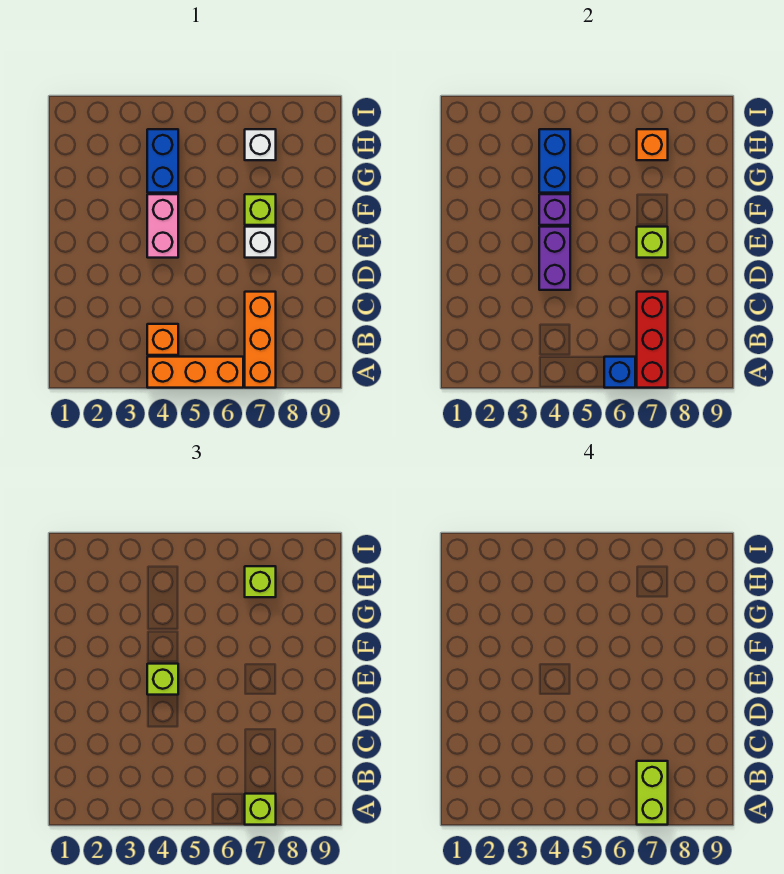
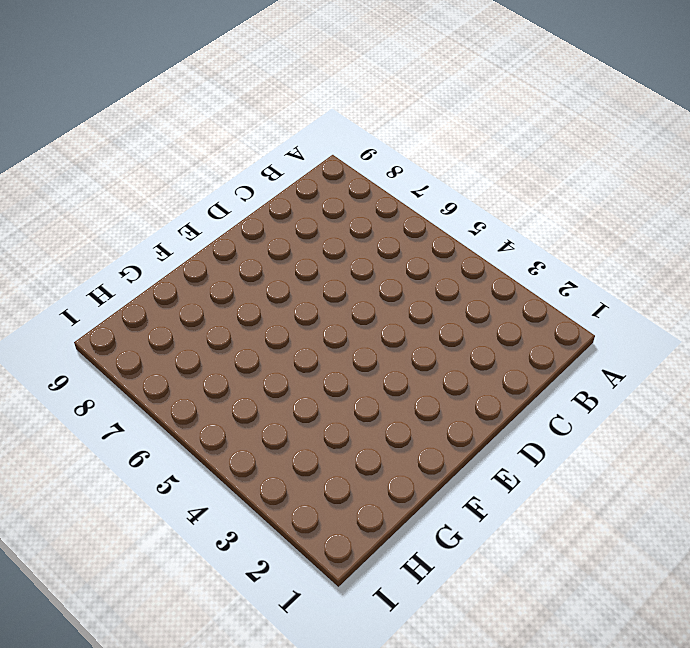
none -> orange brick A4:A6 level 1
none -> orange brick A7:C7 level 1
none -> orange brick B4 level 1

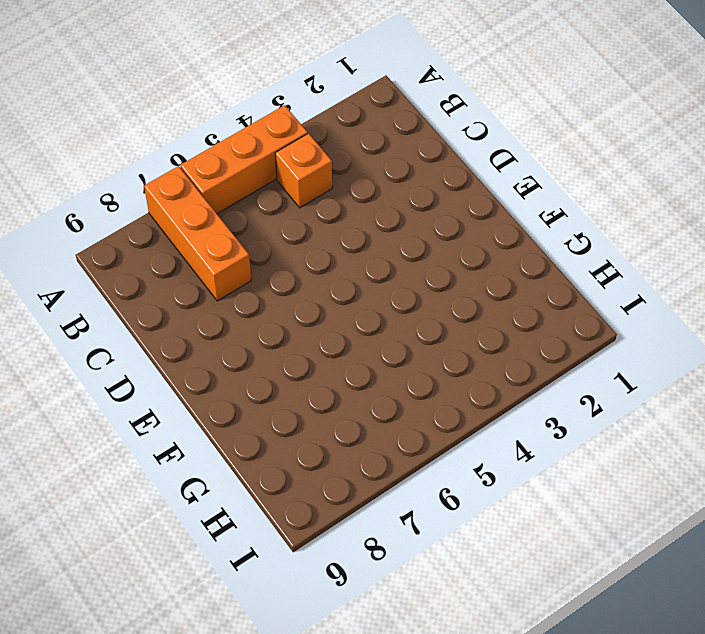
none -> pink brick E4:F4 level 1
none -> white brick E7 level 1
none -> lime brick F7 level 1

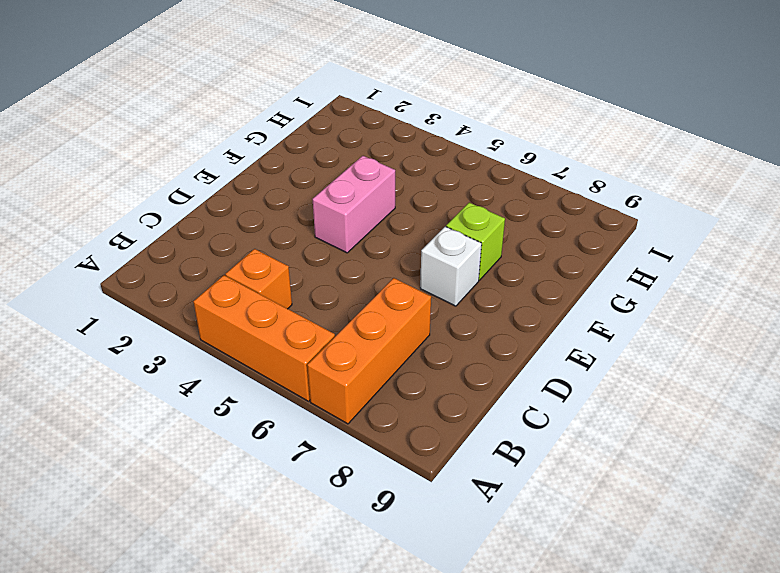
none -> blue brick G4:H4 level 1
none -> white brick H7 level 1
none -> blue brick A6 level 2

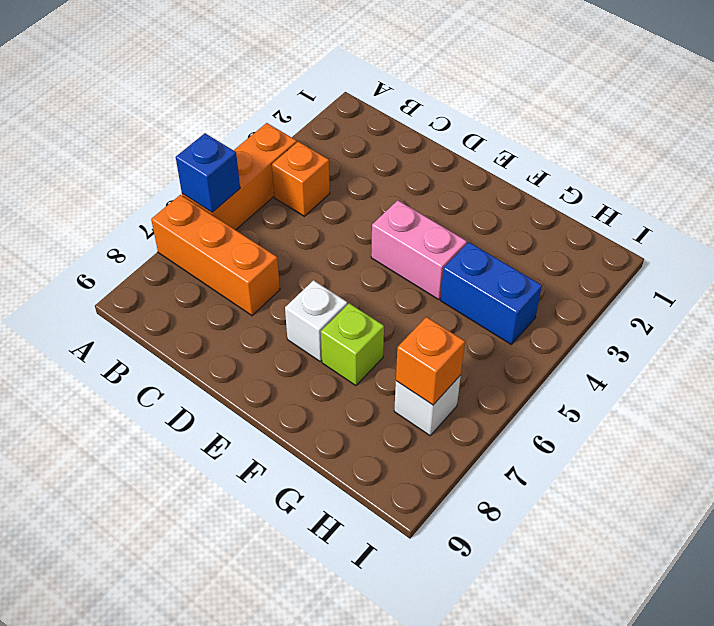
none -> red brick A7:C7 level 2
none -> purple brick D4:E4 level 2
none -> lime brick E7 level 2

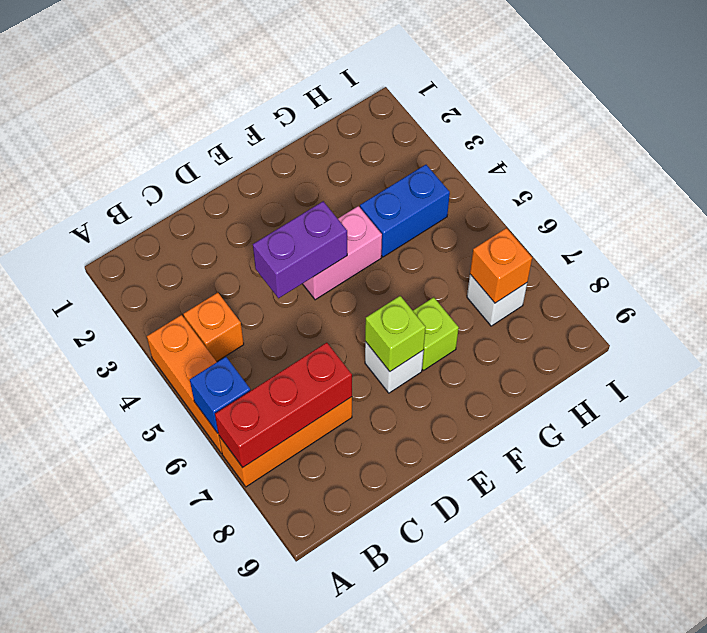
none -> purple brick F4 level 2
none -> blue brick G4:H4 level 2
none -> lime brick A7 level 3

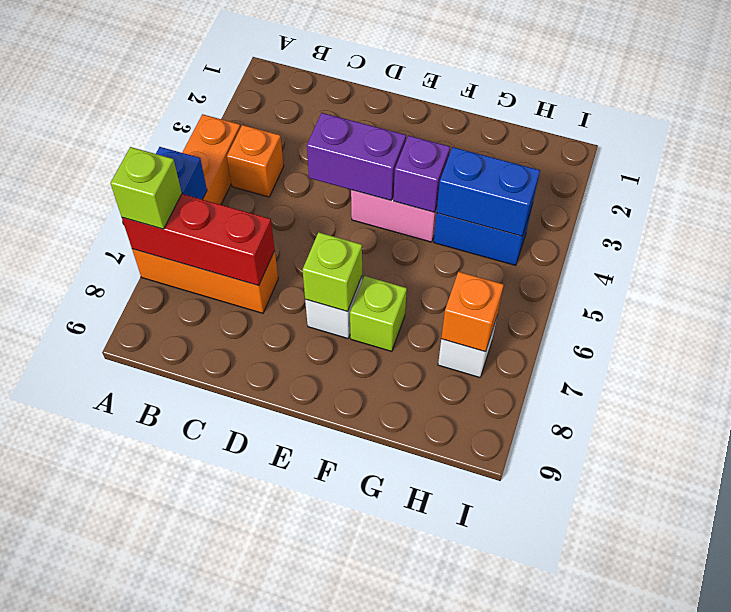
none -> lime brick E4 level 3
none -> lime brick H7 level 3
none -> lime brick A7:B7 level 4

